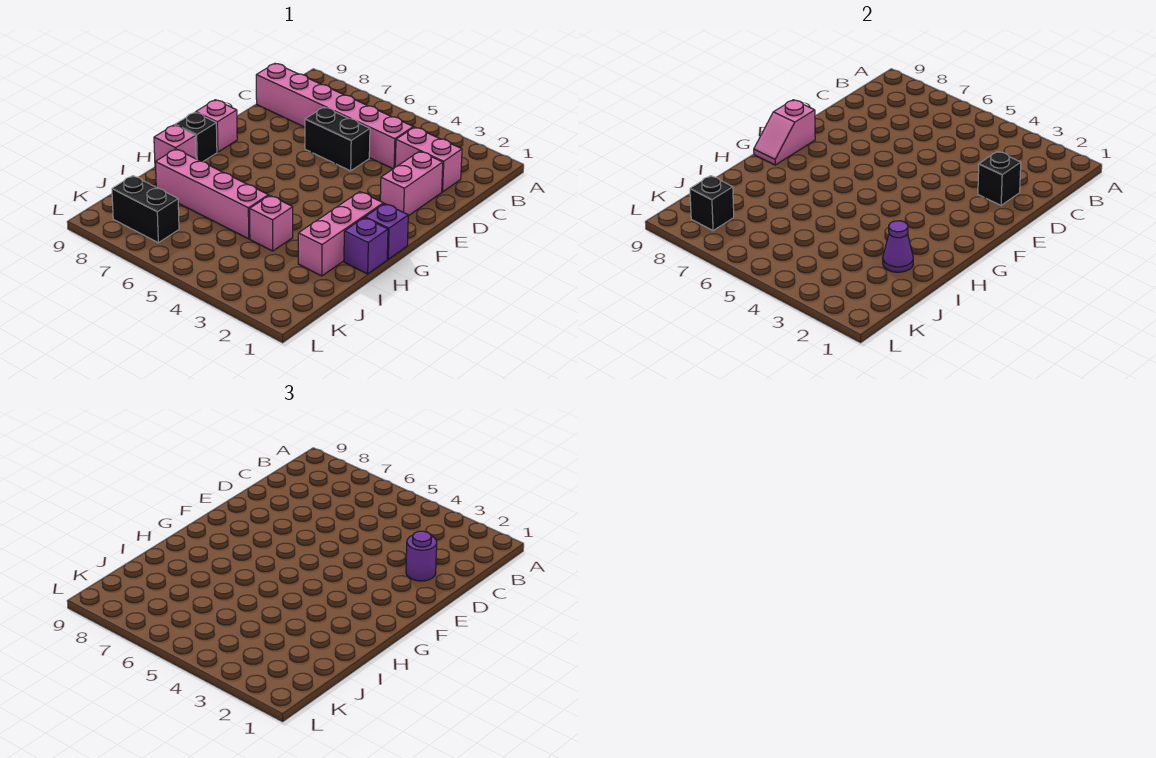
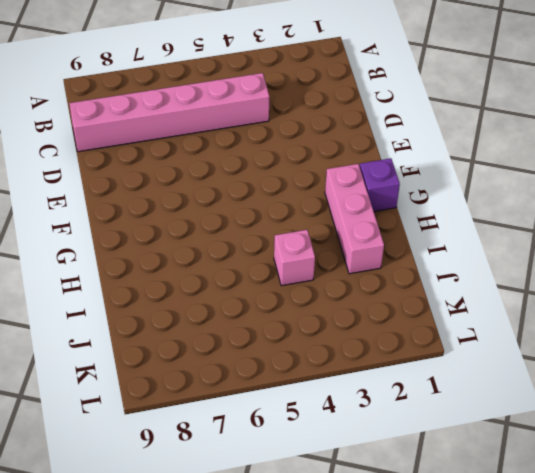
none -> pink brick C2:C3 level 1
none -> pink brick D2:E2 level 1
none -> black brick D5:D6 level 1

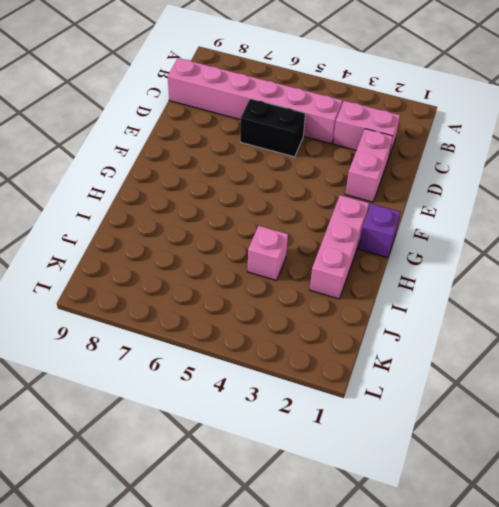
none -> pink brick F9 level 1
none -> black brick G9 level 1
none -> purple brick H1 level 1

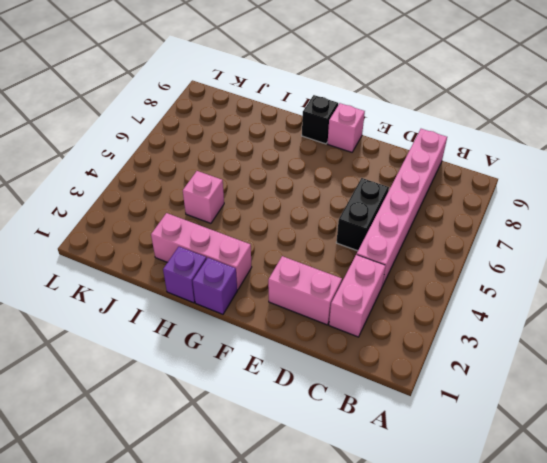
none -> pink brick H9 level 1
none -> pink brick I5:I8 level 1
none -> black brick K7:K8 level 1

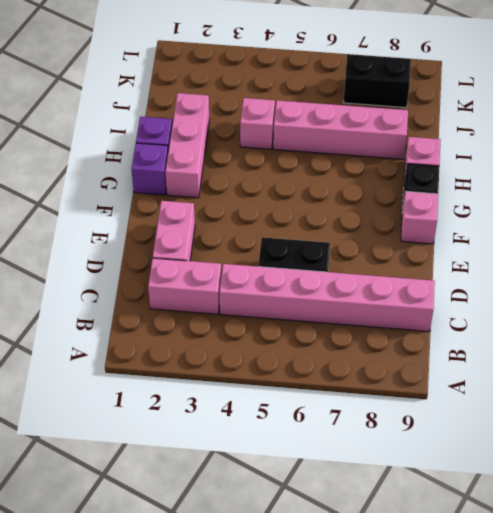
none -> black brick D2 level 2
none -> pink slope F9:G9 level 2 top F
none -> purple cone I2 level 2

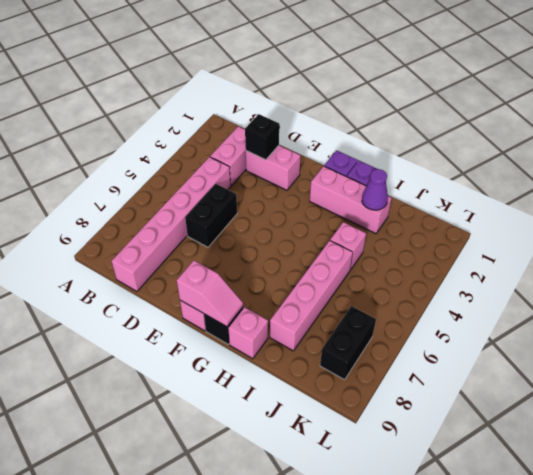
none -> black brick K8 level 2
none -> purple round brick D2 level 3

